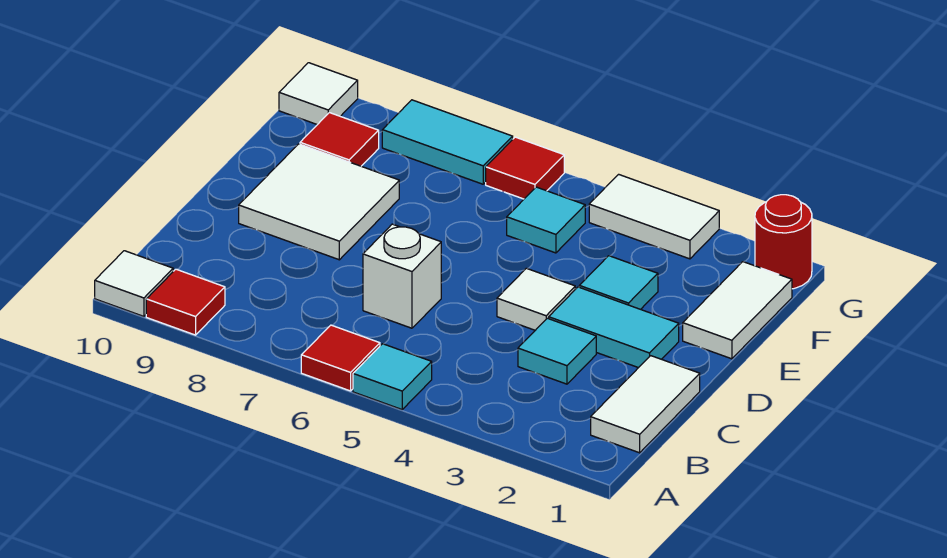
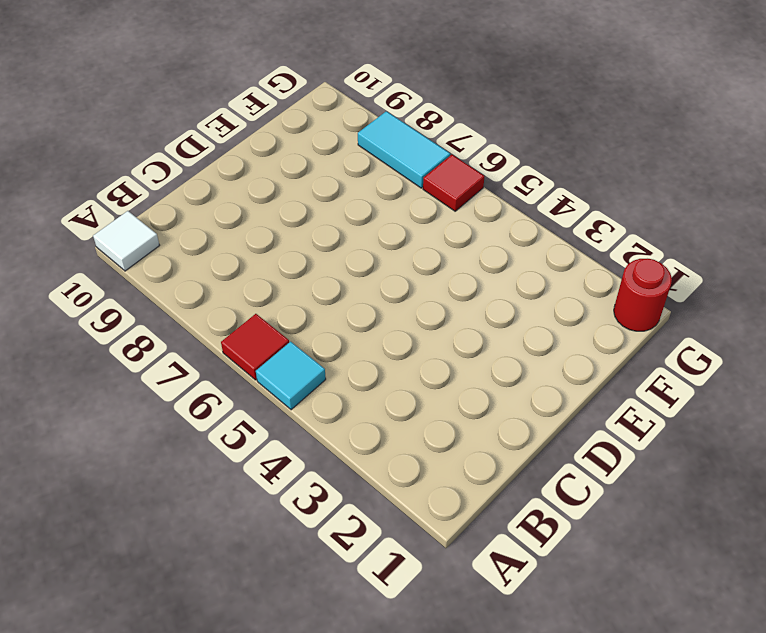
none -> red tile A9 level 1
none -> white tile B1:C1 level 1
none -> cyan tile C3 level 1

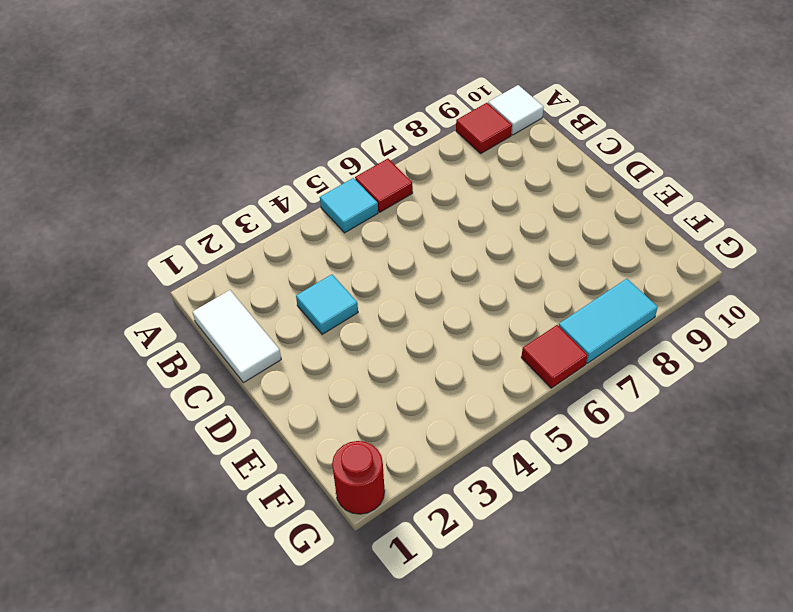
none -> white brick C6 level 1
none -> cyan tile D2:D3 level 1
none -> white tile D4 level 1

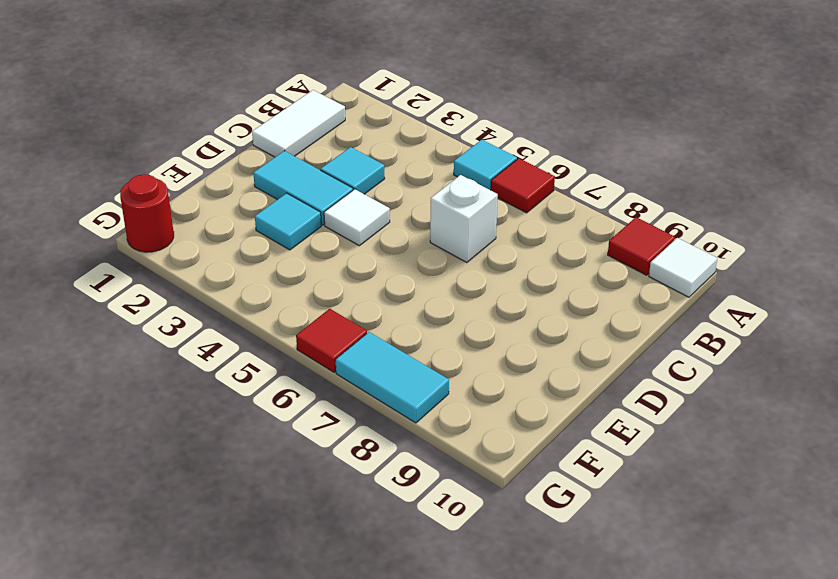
none -> white tile D8:E9 level 1
none -> white tile E1:F1 level 1
none -> cyan tile F5 level 1

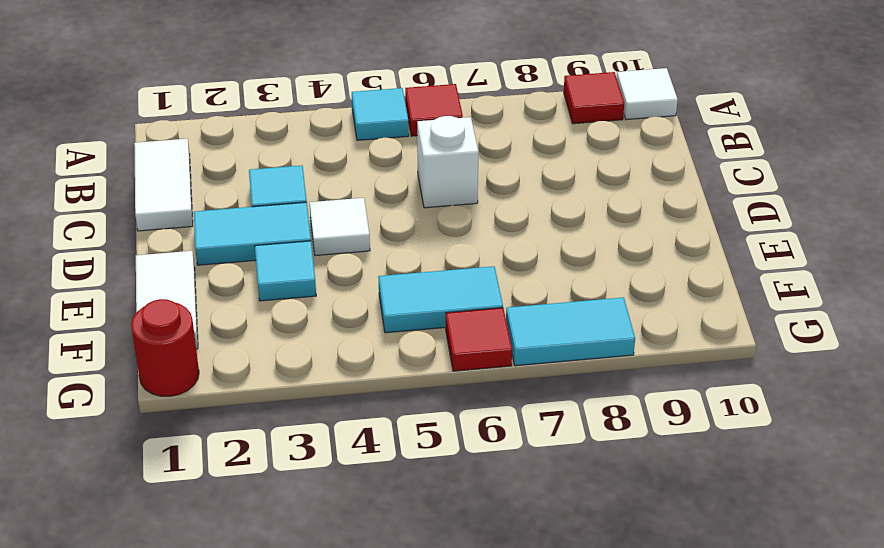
cyan tile F5:F6 level 1 -> cyan tile F5 level 1
none -> white tile D8:E9 level 1
none -> red tile F9 level 1
none -> white tile G3:G4 level 1

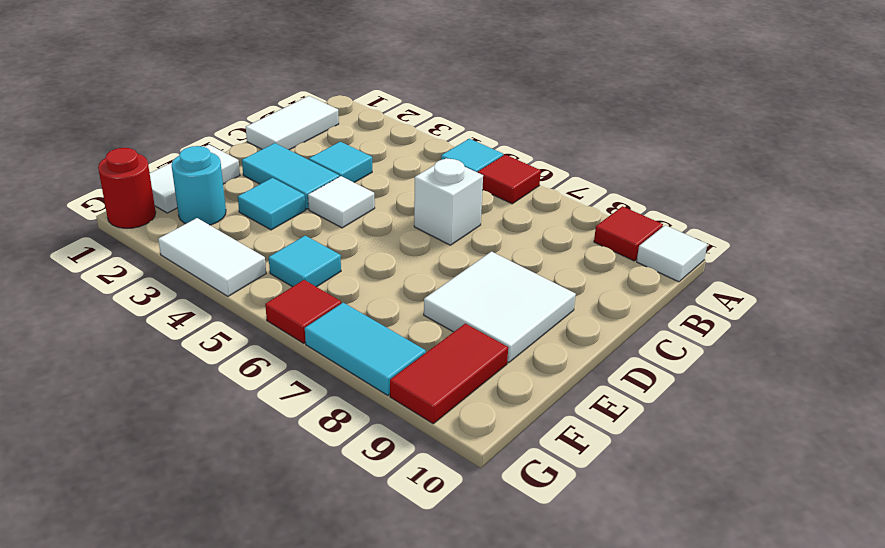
cyan round brick F2 level 1 -> none
red tile F9:G9 level 1 -> red tile F9 level 1
none -> white tile G10 level 1

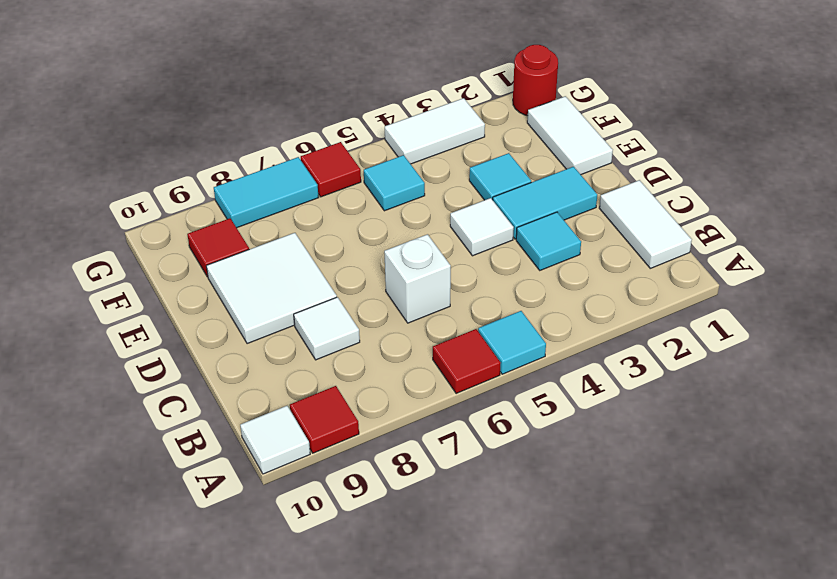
white tile C8 level 1 -> white tile G10 level 1

